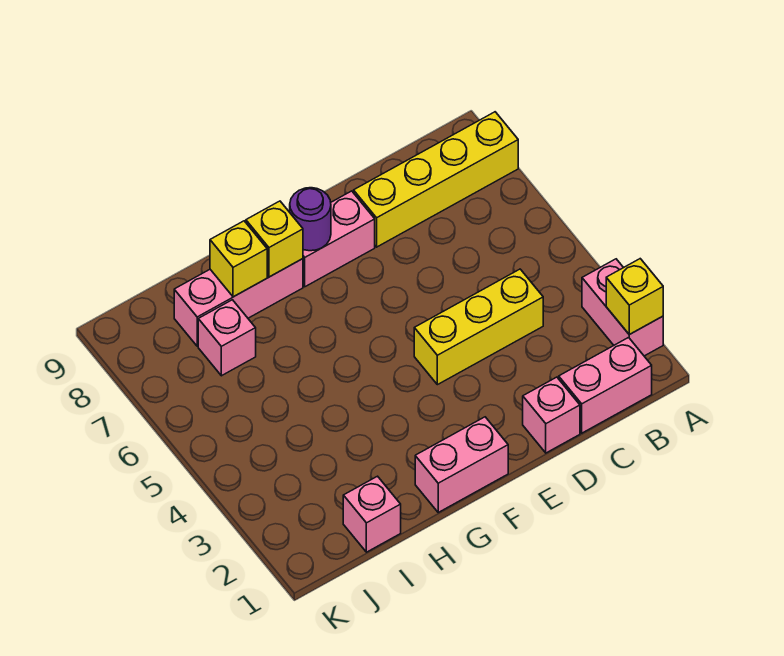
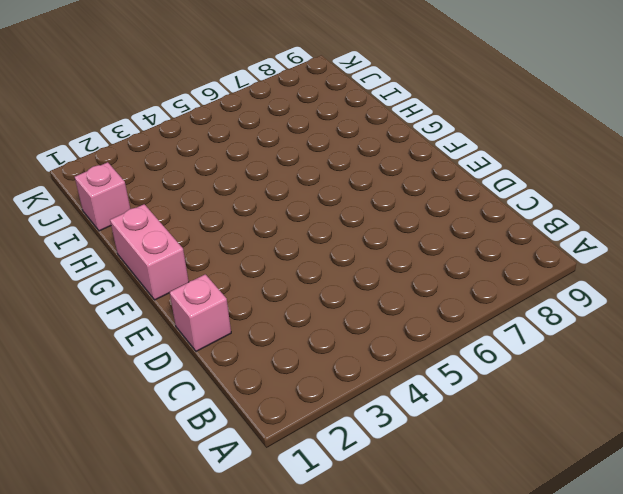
none -> pink brick A2:A3 level 1
none -> yellow brick A8:D8 level 1
none -> pink brick B1:C1 level 1

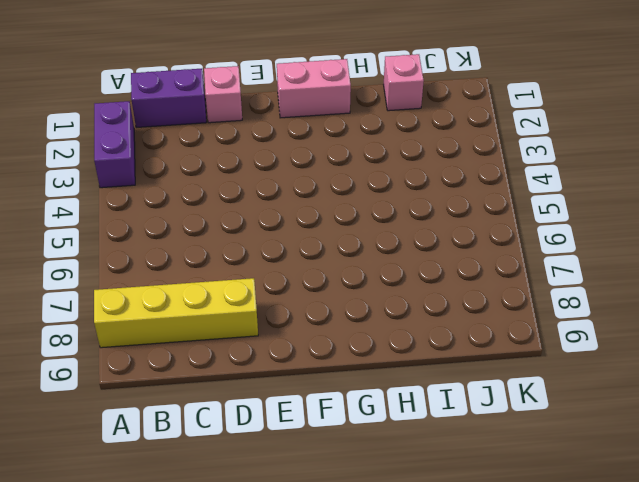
purple brick A2:A3 level 1 -> pink brick A2:A3 level 1
purple brick B1:C1 level 1 -> pink brick B1:C1 level 1
none -> yellow brick C4:E4 level 1
none -> pink brick E8:F8 level 1
none -> pink brick G8:I8 level 1

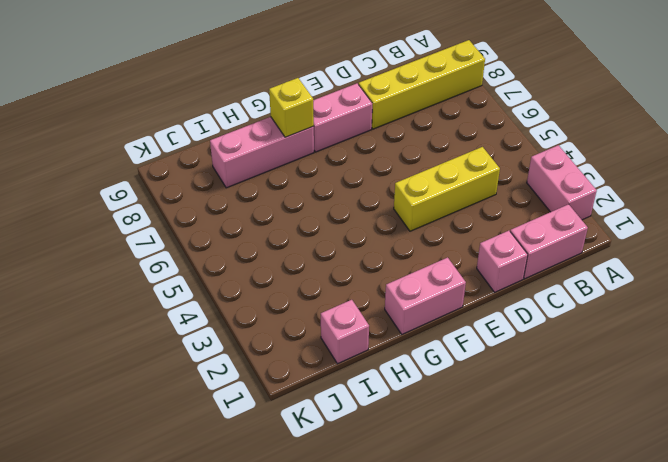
none -> pink brick I7 level 1
none -> yellow brick A2 level 2
none -> purple round brick F8 level 2

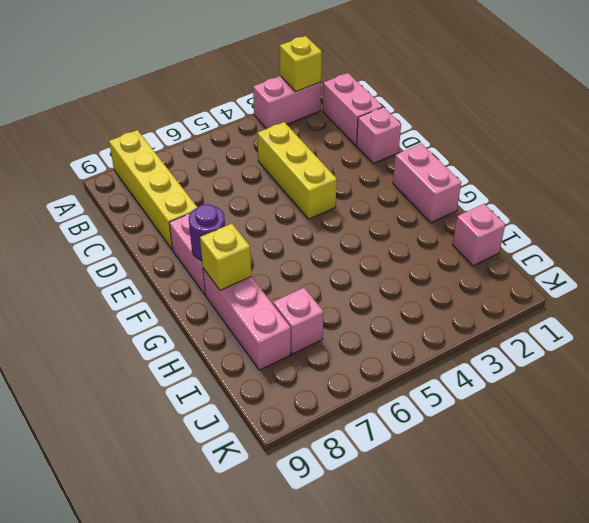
none -> yellow brick H8 level 2

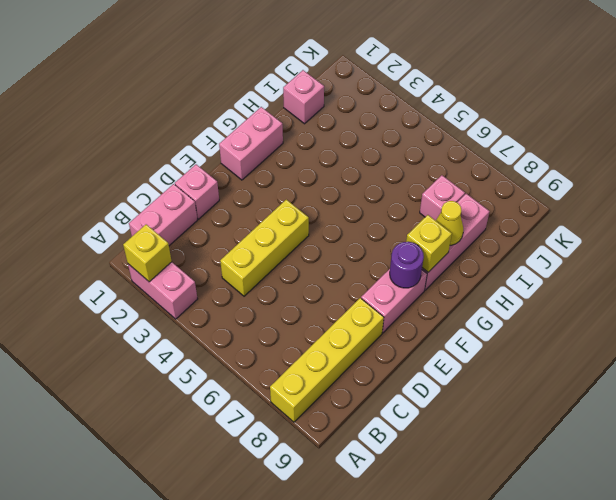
yellow cone H8 level 2 -> yellow brick H8 level 2

